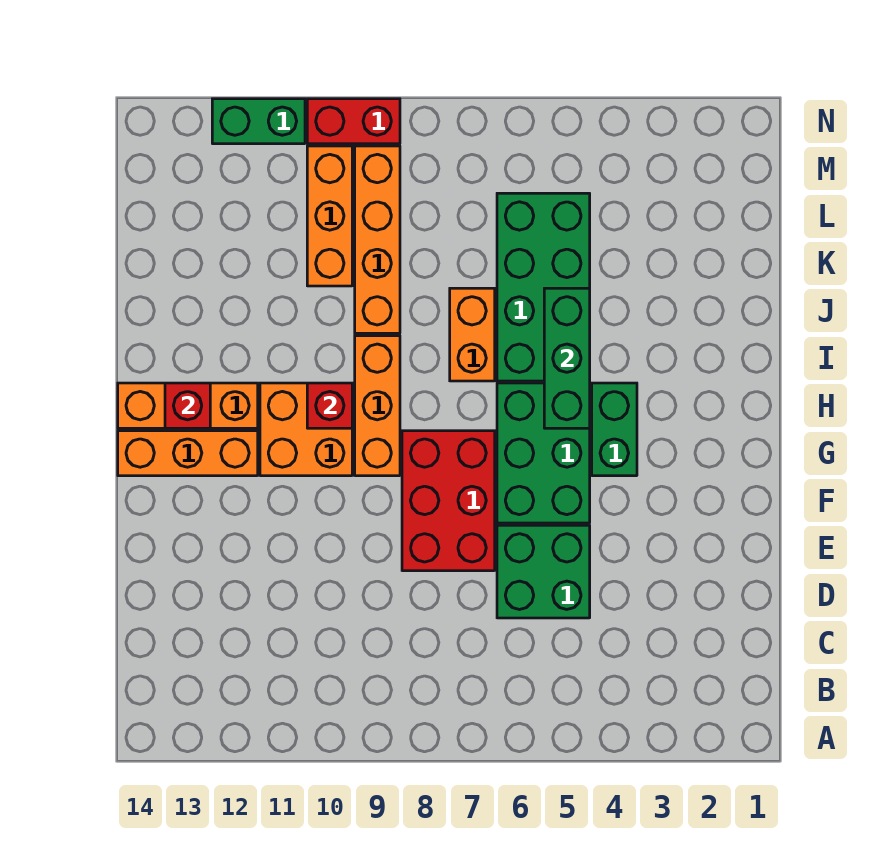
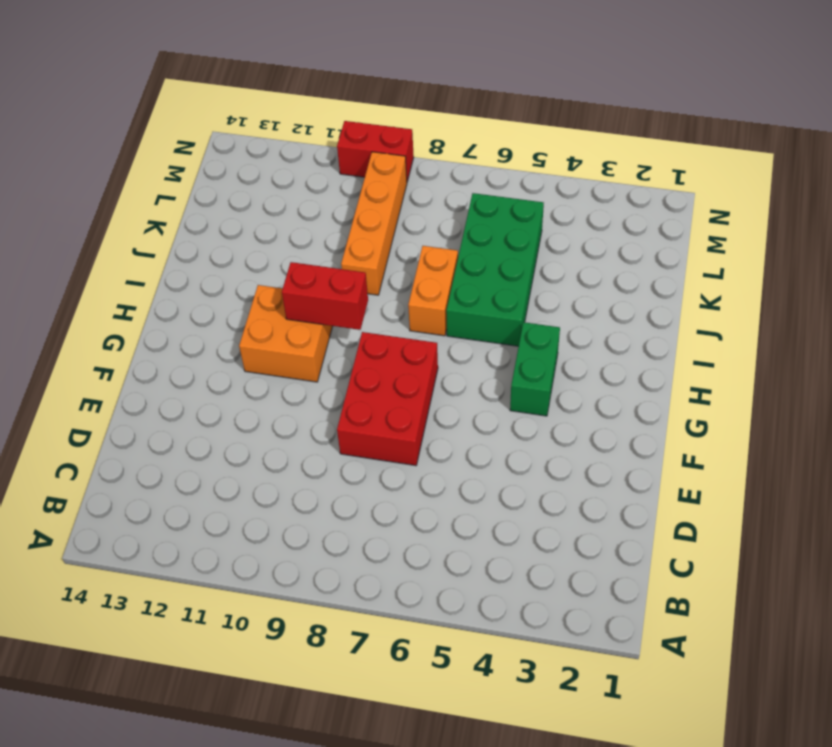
red brick H9:H10 level 2 -> red brick H10 level 2
none -> green brick D5:E6 level 1
none -> green brick F5:H6 level 1
none -> orange brick G9:I9 level 1

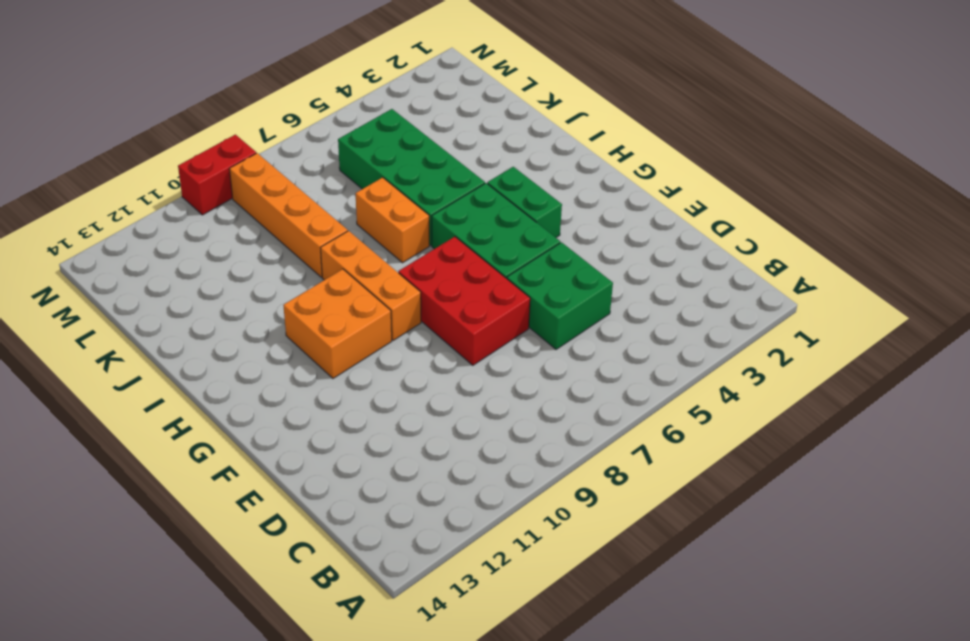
none -> orange brick G12:G14 level 1
none -> orange brick H12:H14 level 1
none -> orange brick K10:M10 level 1

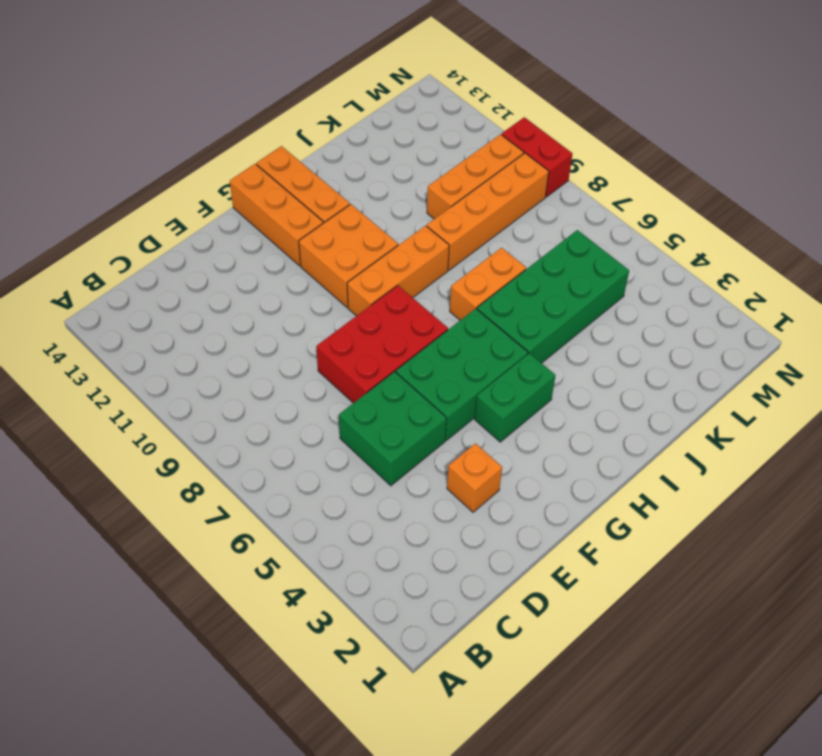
orange brick E3 level 1 -> none
none -> green brick N11:N12 level 1
none -> green brick H5:J5 level 2
none -> red brick H10 level 2

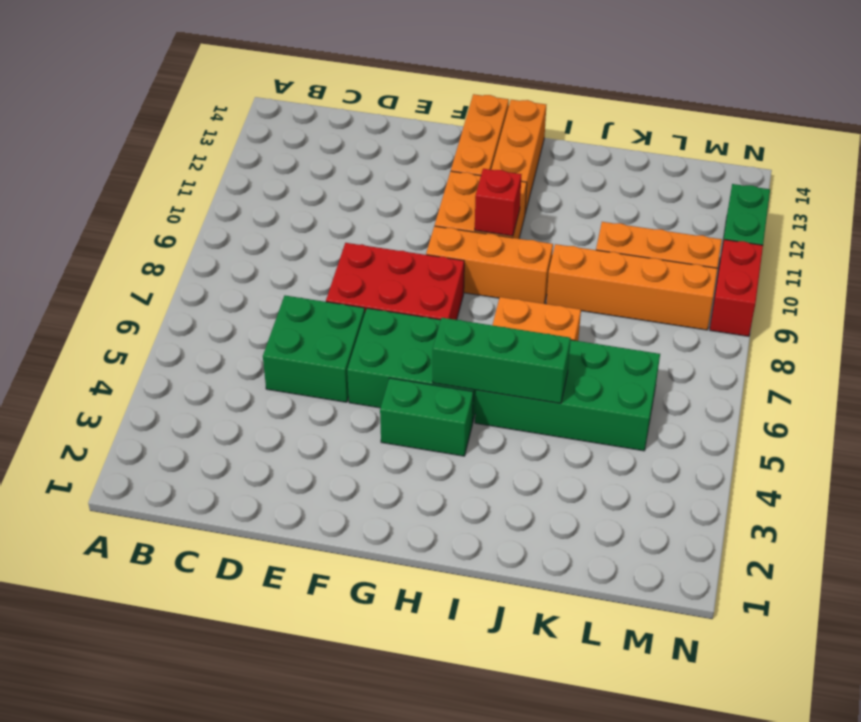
none -> red brick H13 level 2

